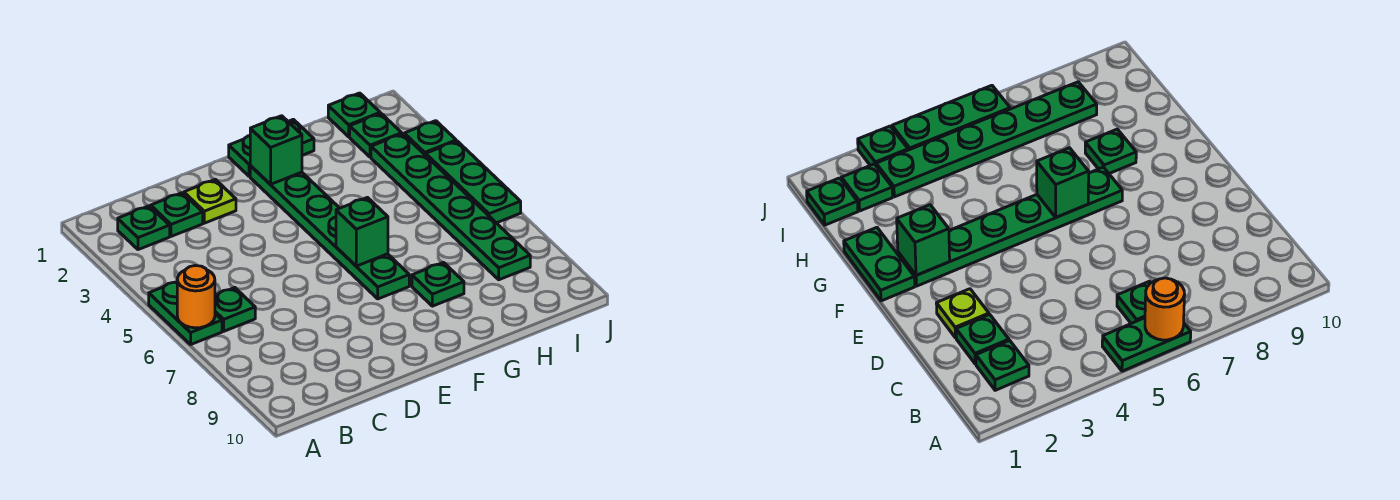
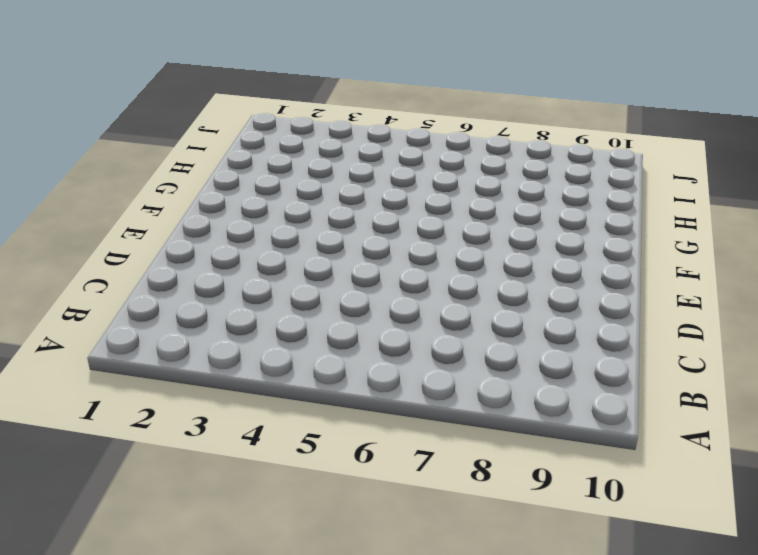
none -> green plate A5:A6 level 1
none -> green plate B2 level 1
none -> green plate B6 level 1

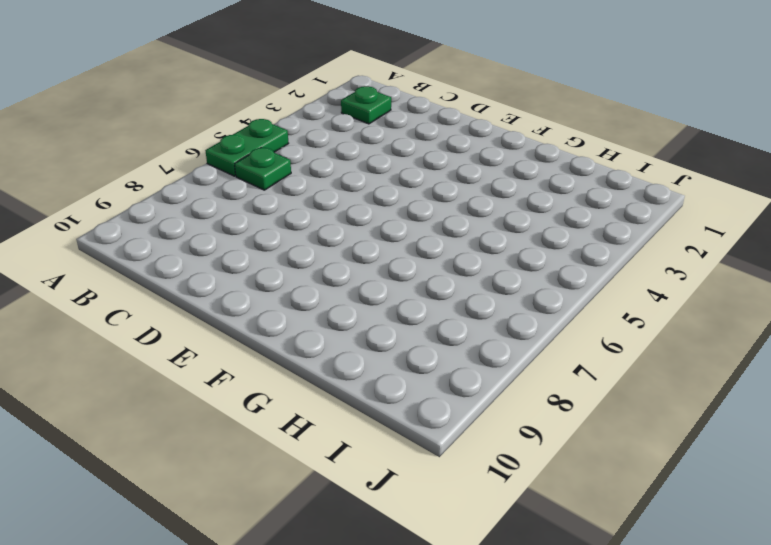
none -> green plate C2 level 1
none -> lime plate D2 level 1
none -> green plate F1:G1 level 1

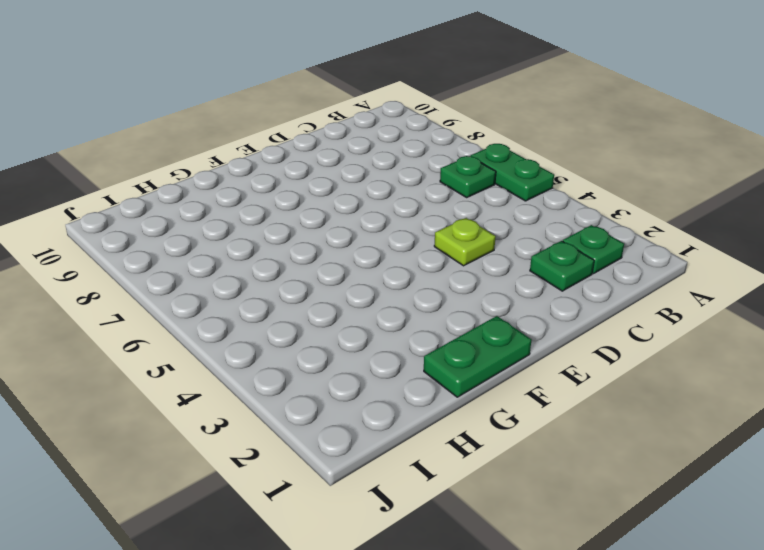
lime plate D4 level 1 -> lime plate D2 level 1
none -> green plate F2:F7 level 1
none -> green plate G8 level 1
none -> green plate I1 level 1

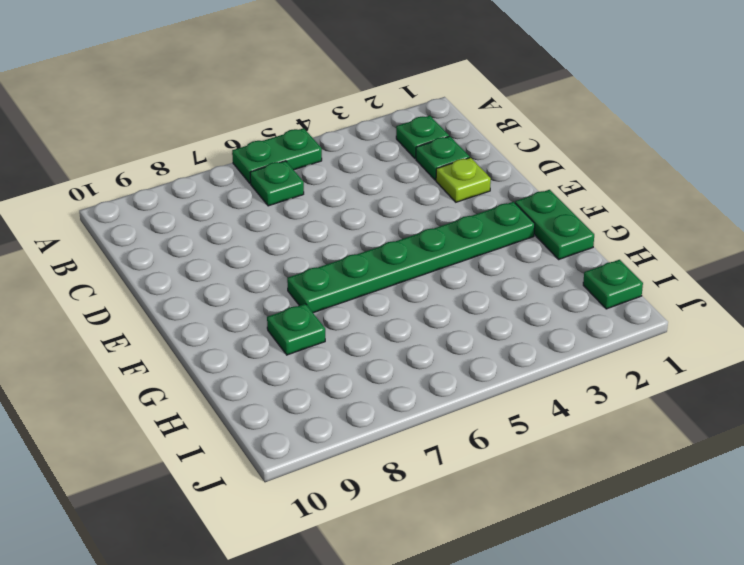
none -> green plate I2 level 1
none -> green plate I3:I8 level 1
none -> green plate J3 level 1

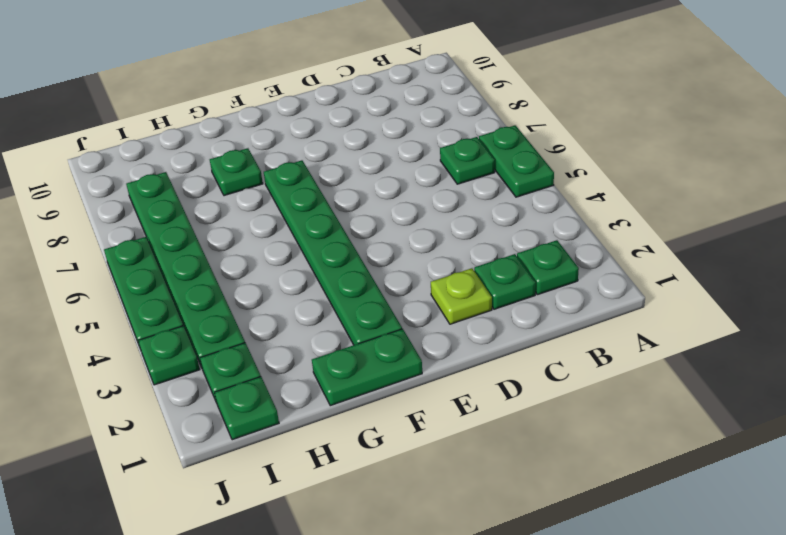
none -> orange round brick A6 level 2
none -> green brick F2 level 2
none -> green brick F6 level 2

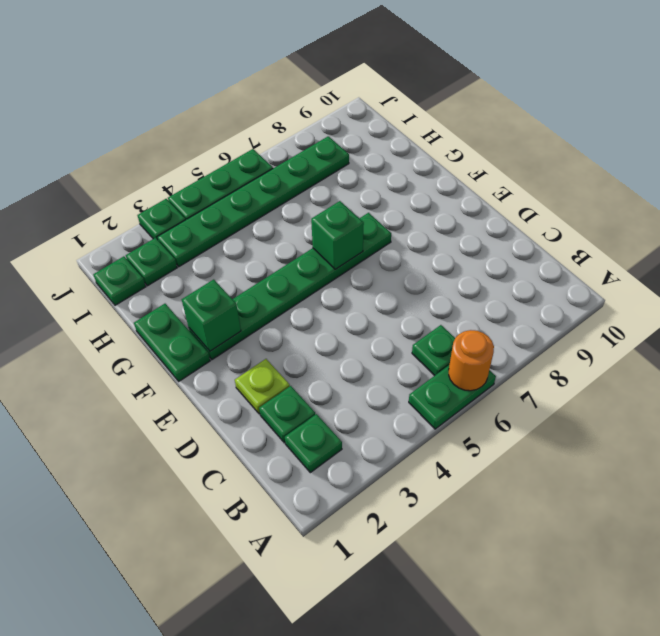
none -> green plate G8 level 1

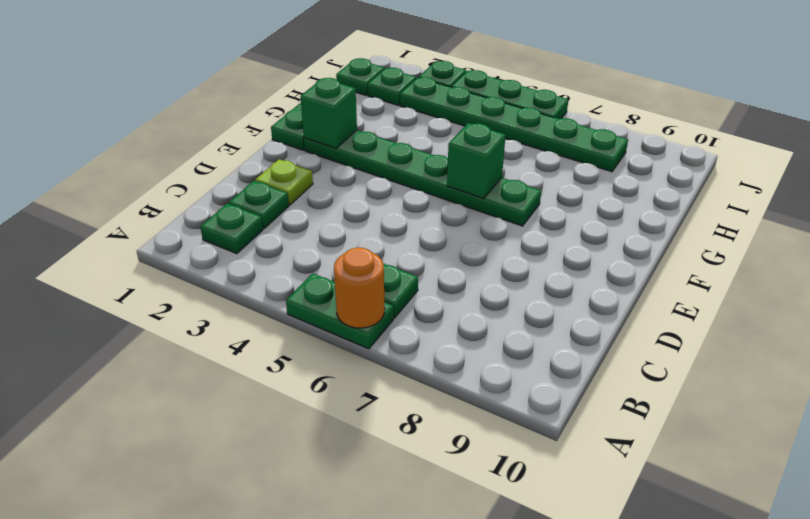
none -> green plate G8 level 1

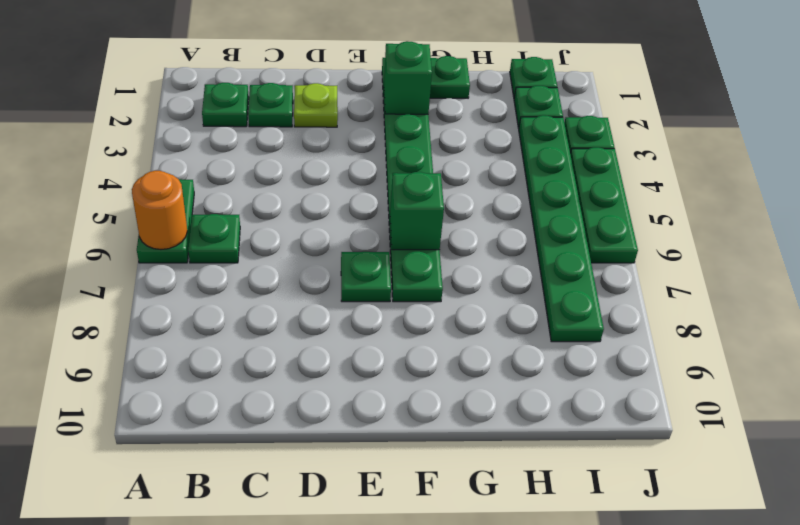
green plate E7 level 1 -> green plate G8 level 1

